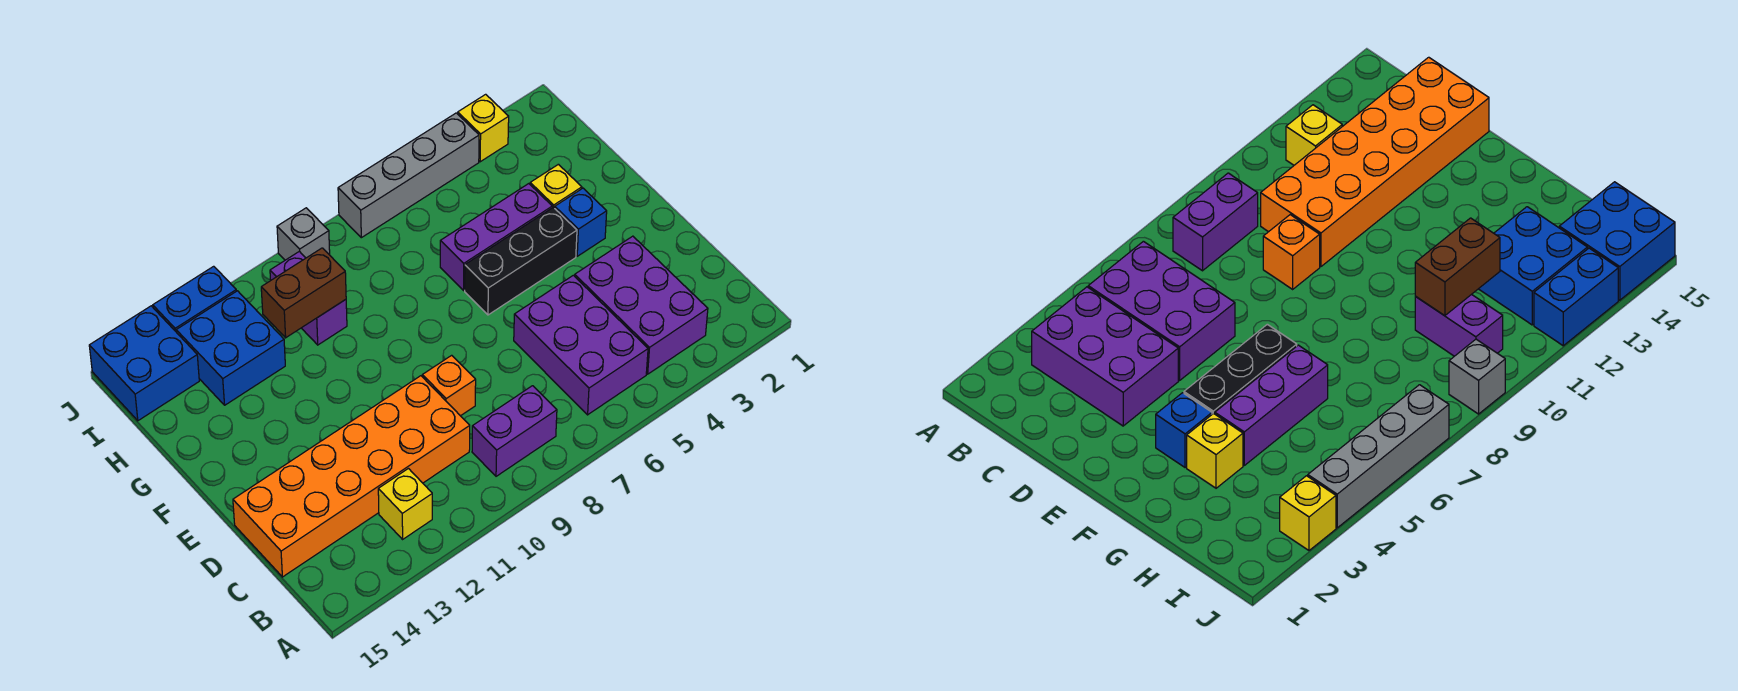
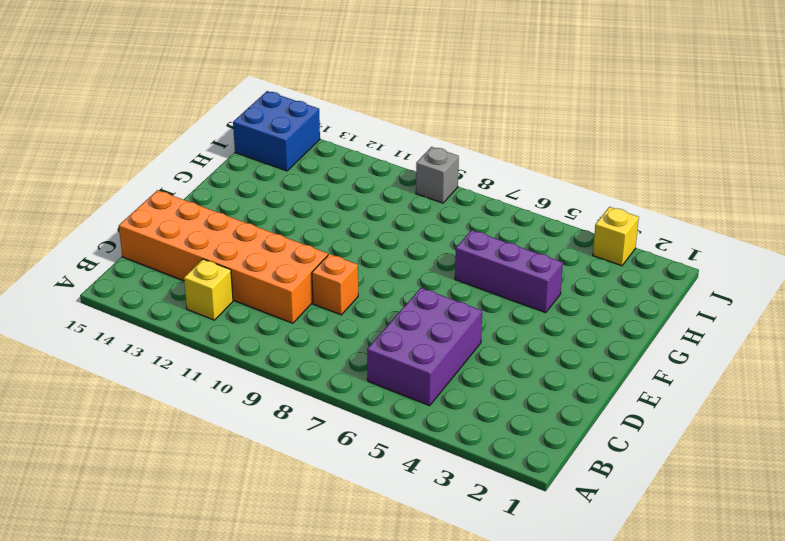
none -> purple brick B3:D4 level 1
none -> purple brick B8:B9 level 1
none -> blue brick F3 level 1

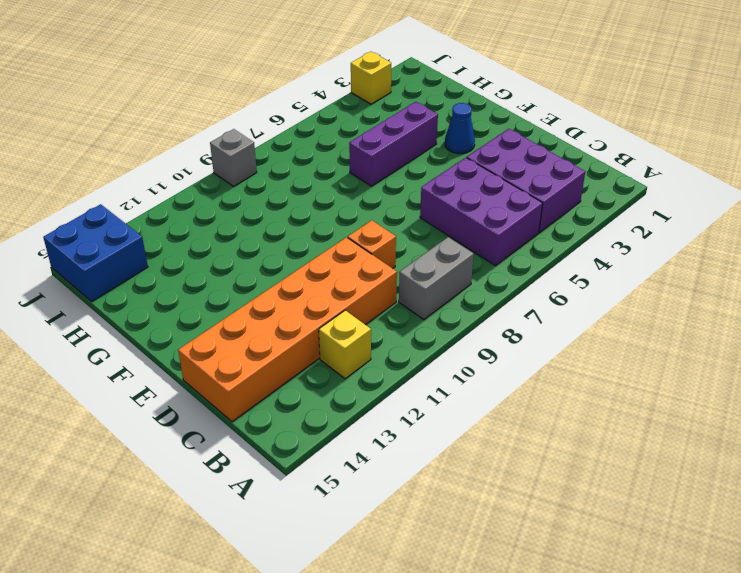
grey brick B8:B9 level 1 -> purple brick B8:B9 level 1
blue cone F3 level 1 -> blue brick F3 level 1
none -> black brick F4:F6 level 1
none -> yellow brick G3 level 1
none -> purple brick H10:I10 level 1

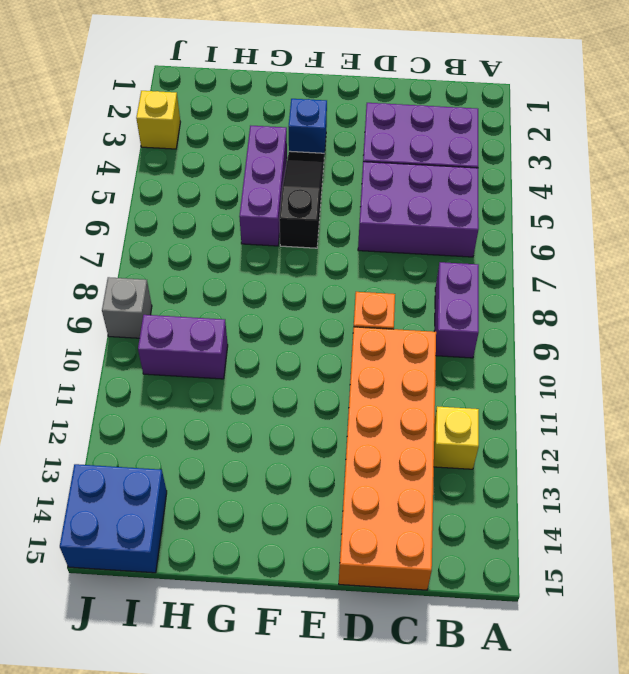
black slope F4:F6 level 1 top 6 -> black brick F4:F6 level 1
none -> yellow brick G3 level 1
none -> blue brick H12:I13 level 1
none -> grey brick J4:J7 level 1

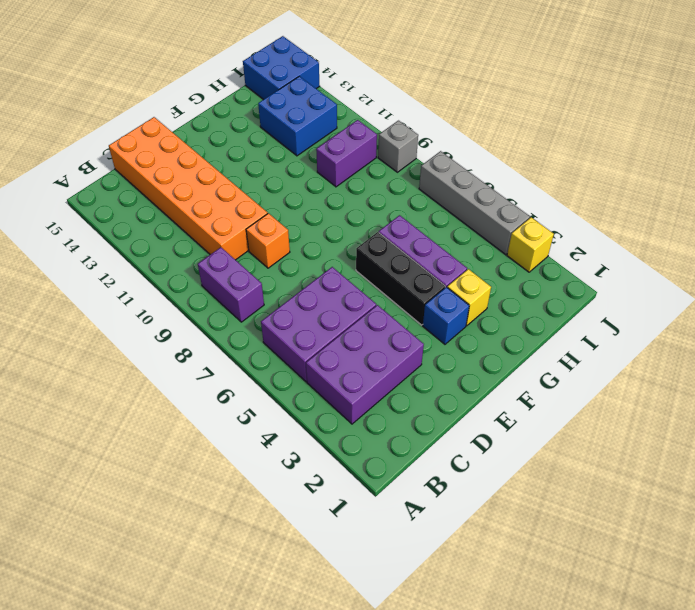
none -> yellow brick B12 level 1
none -> blue brick J12:J13 level 1
none -> brown brick H10:H11 level 2

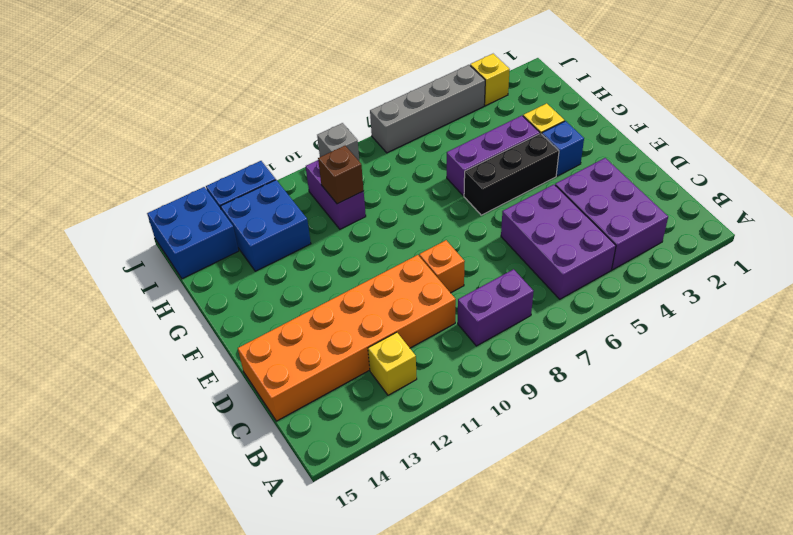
brown brick H10 level 2 -> brown brick H10:H11 level 2

